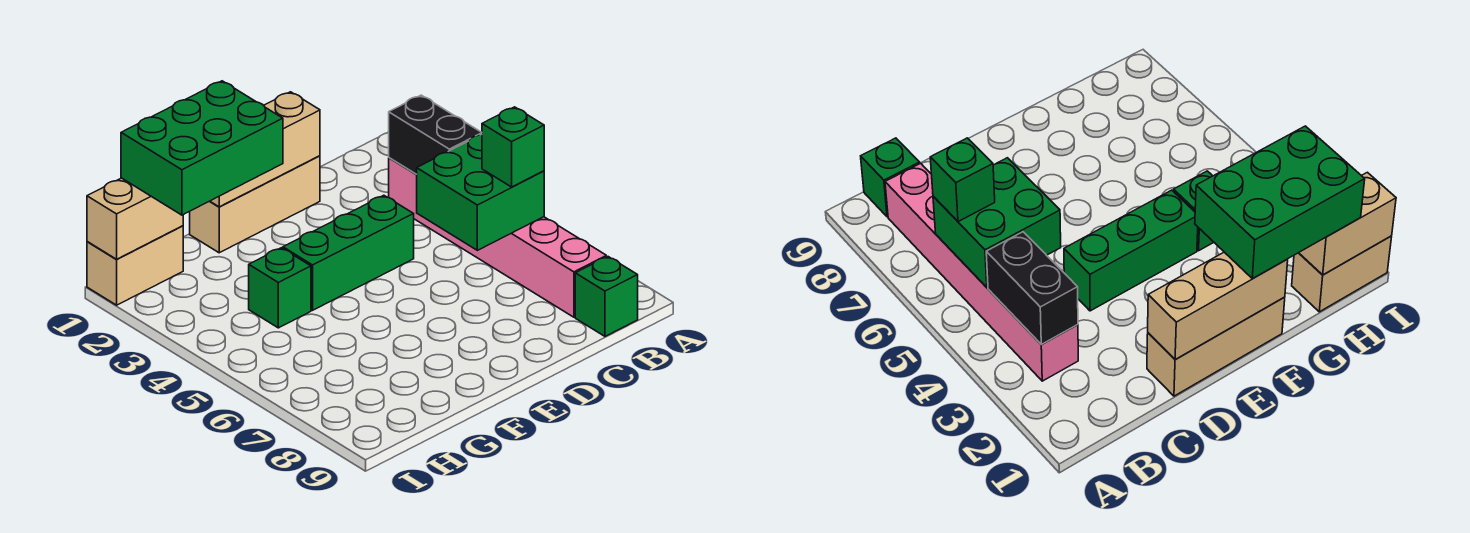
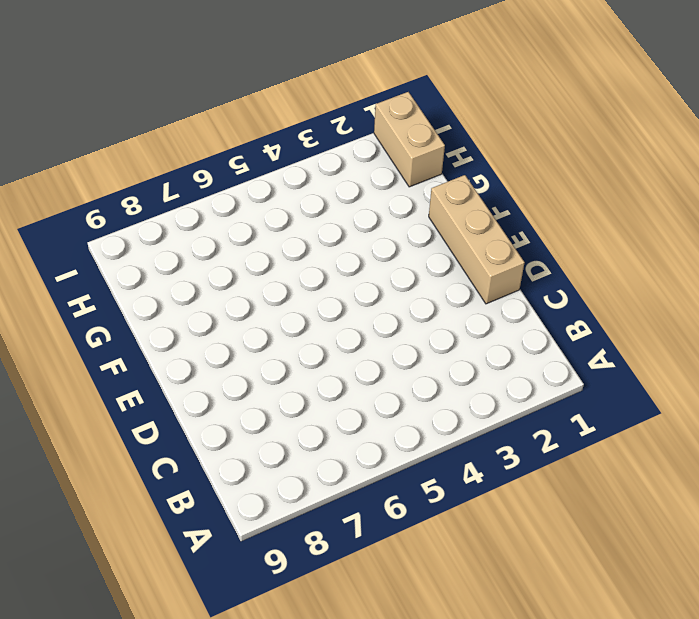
none -> pink brick B3:B8 level 1
none -> green brick B9 level 1
none -> green brick D4:F4 level 1

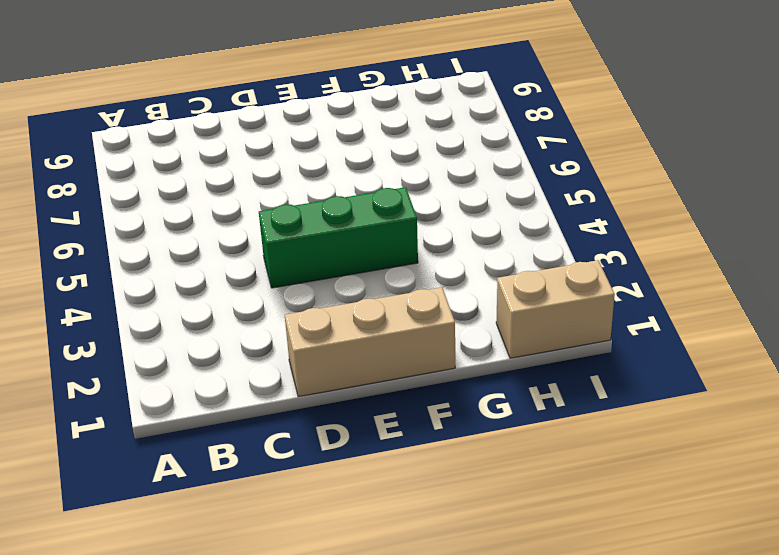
none -> pink brick B3:B8 level 1
none -> green brick B9 level 1
none -> green brick G4 level 1

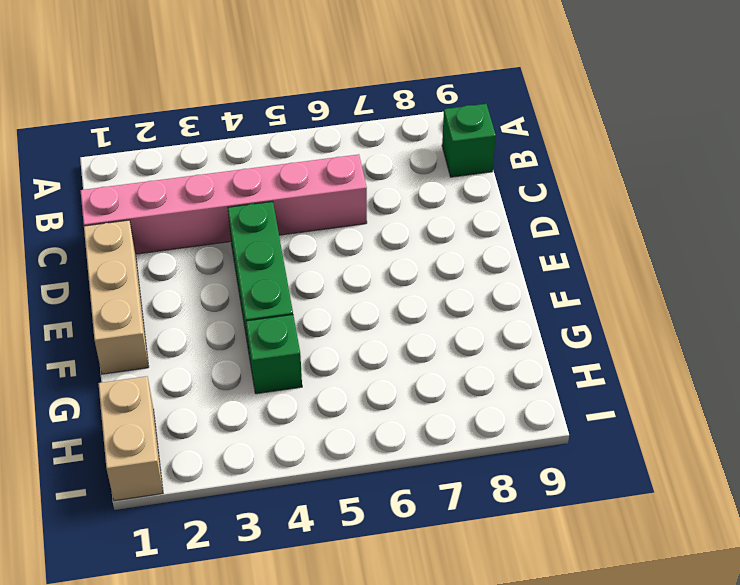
pink brick C1:C6 level 1 -> pink brick B3:B8 level 1
none -> black brick B3:B4 level 2
none -> green brick B5:C6 level 2
none -> tan brick D1:F1 level 2

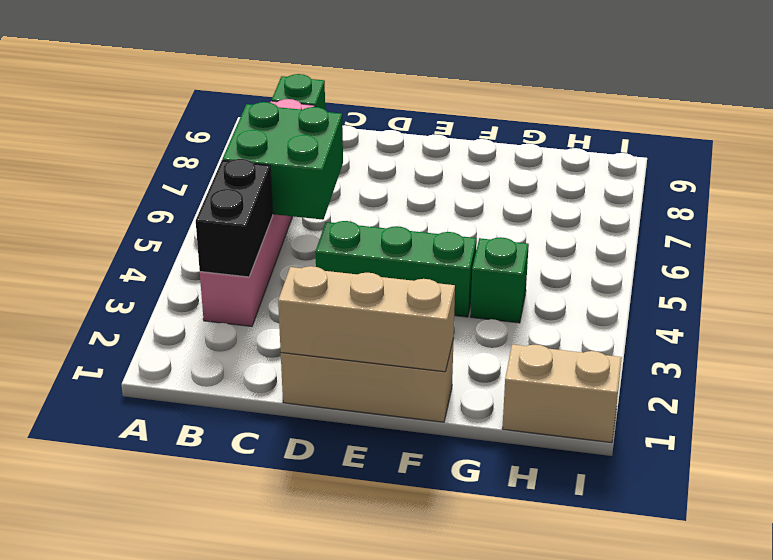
none -> tan brick H1:I1 level 2
none -> green brick B6 level 3
none -> green brick F1:H2 level 3

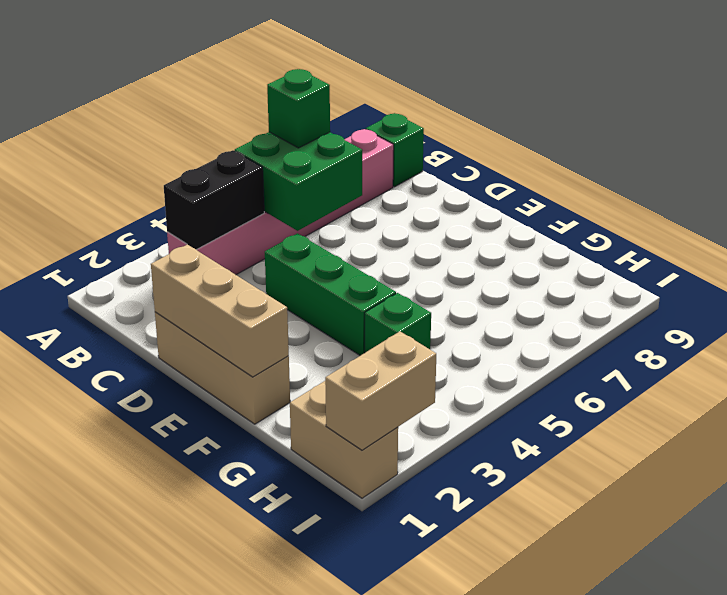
tan brick I1:I2 level 2 -> tan brick H1:I1 level 2
none -> green brick F1:H2 level 3

